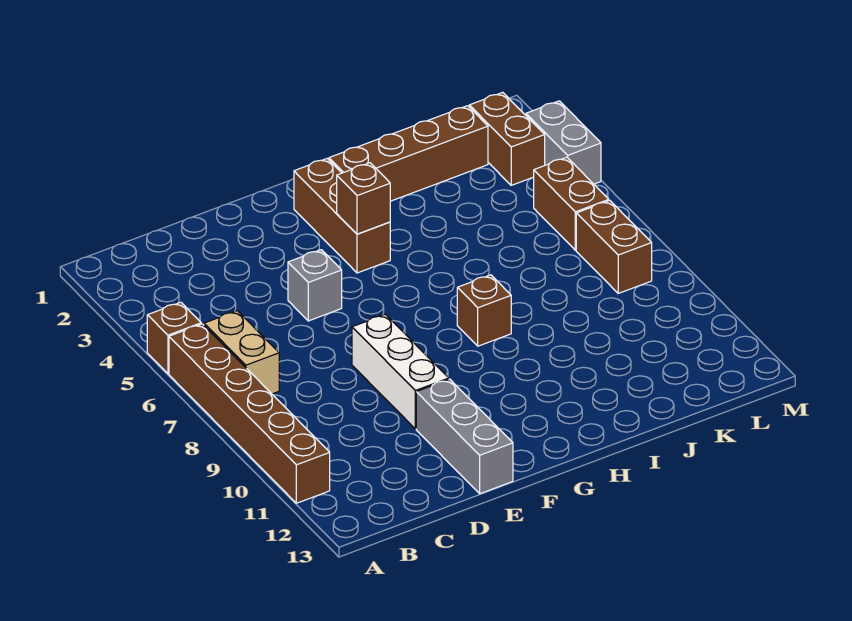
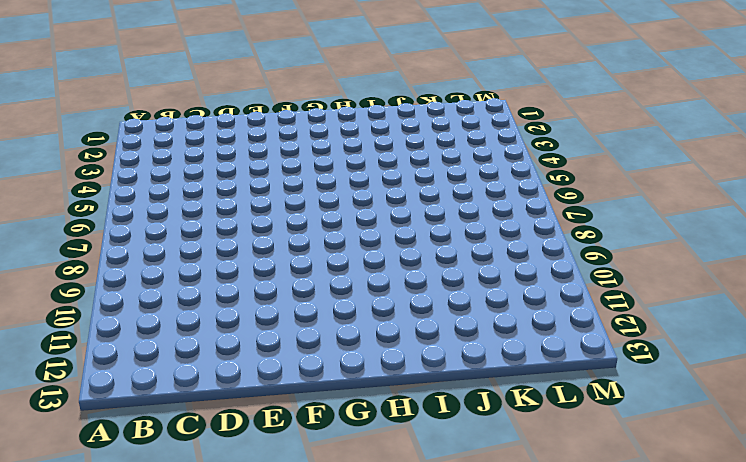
none -> brown brick A5 level 1
none -> brown brick A6:A11 level 1
none -> tan brick B6:B7 level 1

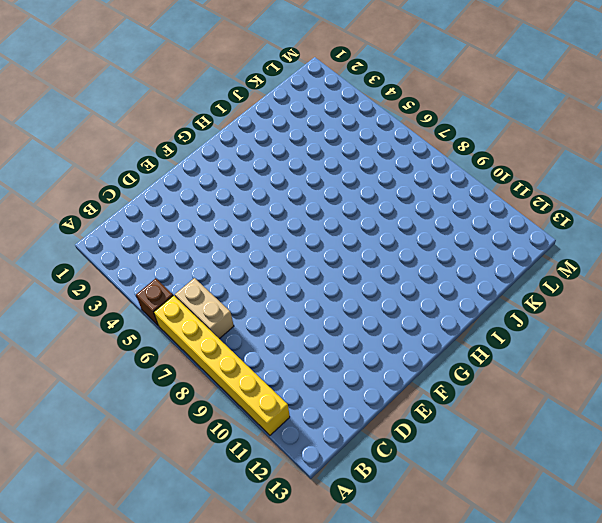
yellow brick A6:A11 level 1 -> brown brick A6:A11 level 1
none -> grey brick E5 level 1
none -> white brick E8:E10 level 1
none -> grey brick E11:E13 level 1

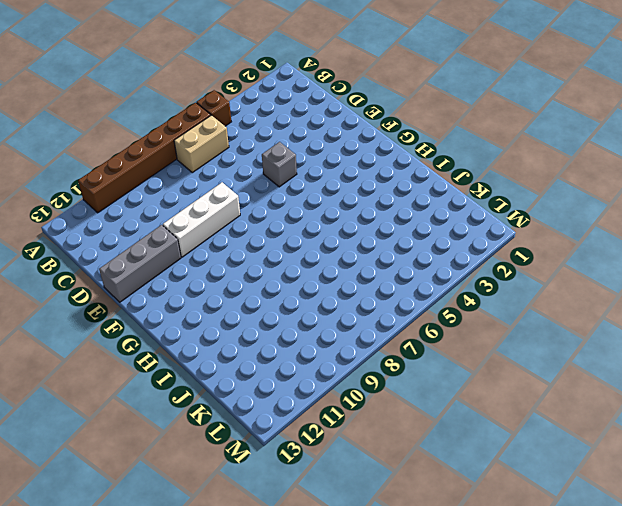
none -> brown brick G2:G4 level 1
none -> brown brick H2:K2 level 1
none -> brown brick H8 level 1

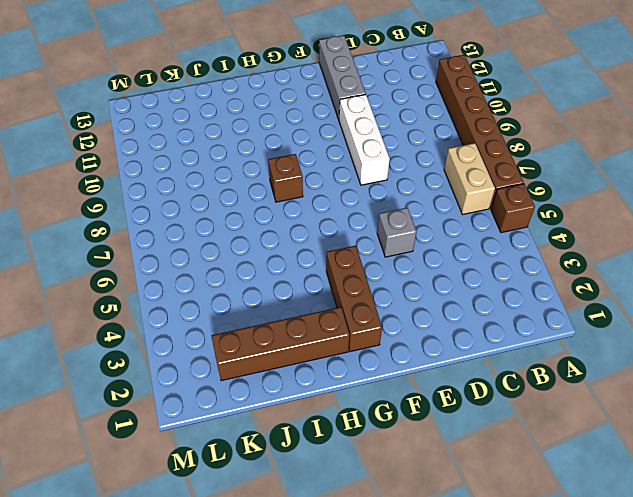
none -> brown brick L2:L3 level 1
none -> brown brick L5:L6 level 1
none -> brown brick L7:L8 level 1

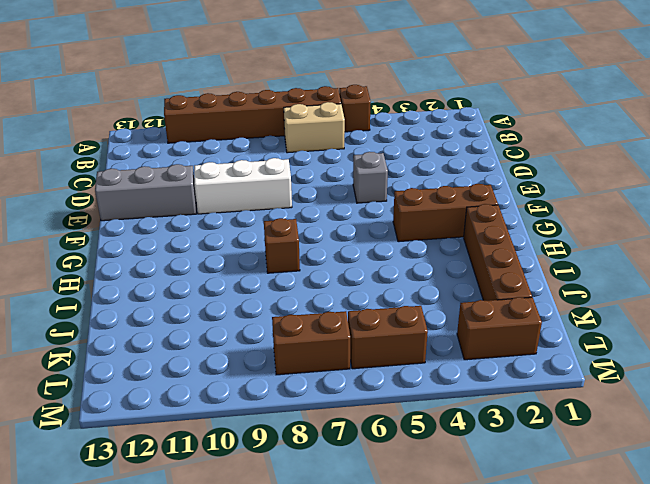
none -> grey brick M3:M4 level 1
none -> brown brick G4 level 2

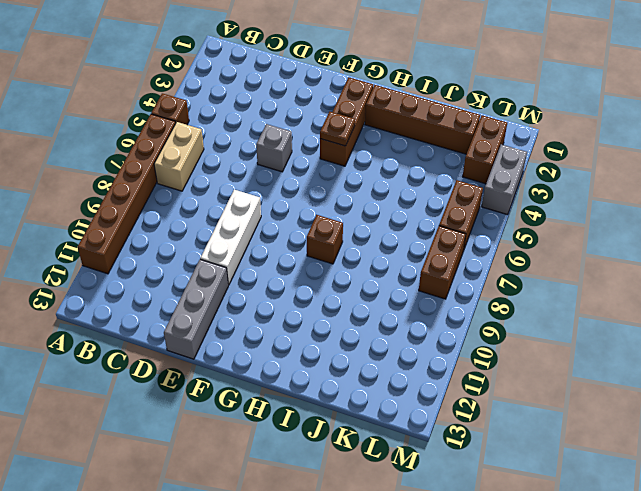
brown plate G4 level 2 -> brown brick G4 level 2

